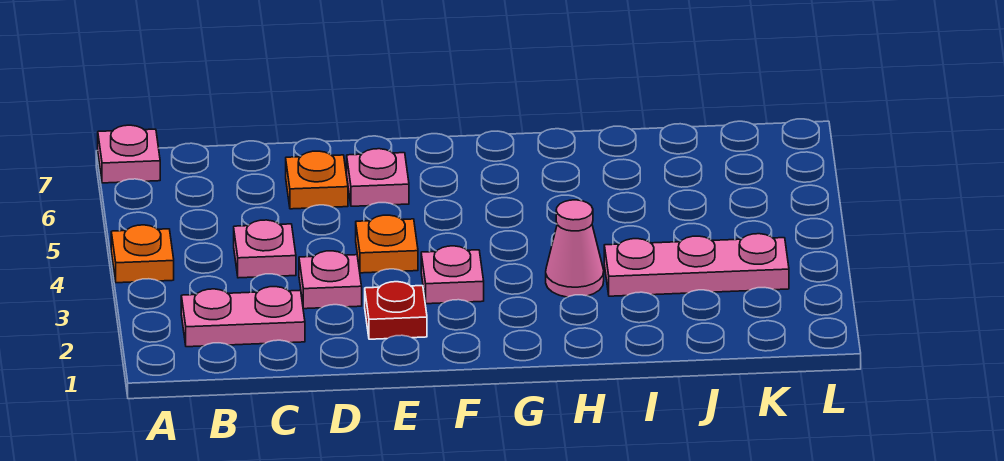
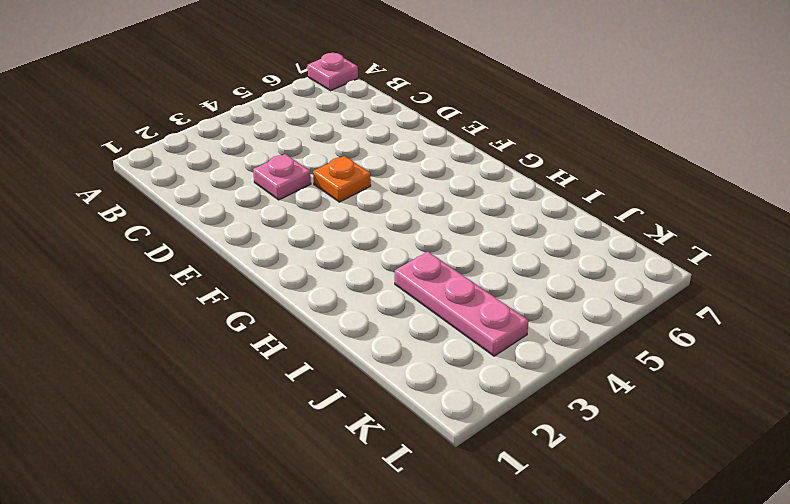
none -> orange plate A4 level 1
none -> pink plate B2:C2 level 1
none -> pink plate C4 level 1

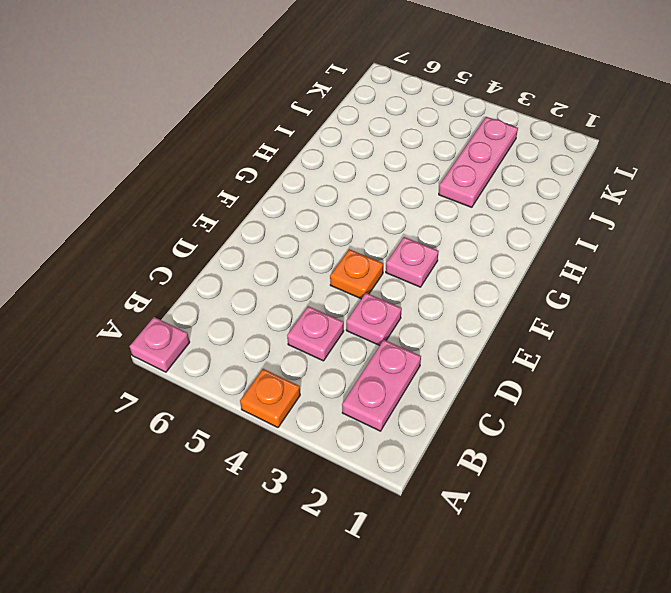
none -> orange plate D6 level 1
none -> red plate E2 level 1
none -> pink plate E6 level 1

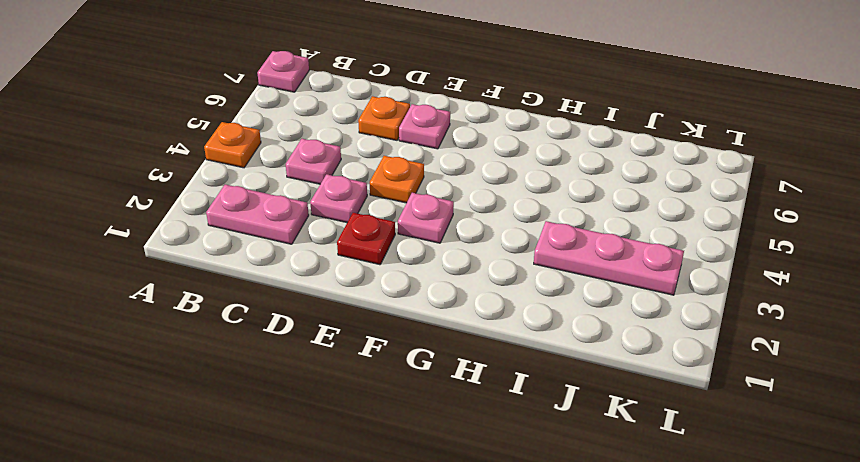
none -> pink cone H3 level 1

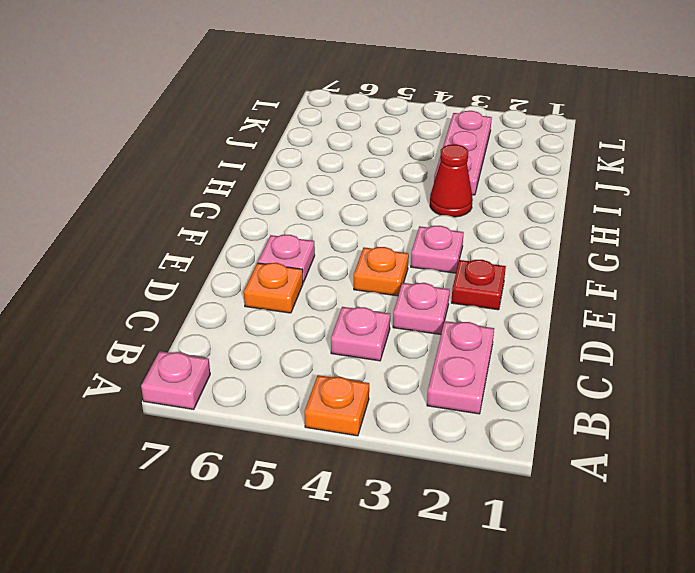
red cone H3 level 1 -> pink cone H3 level 1

